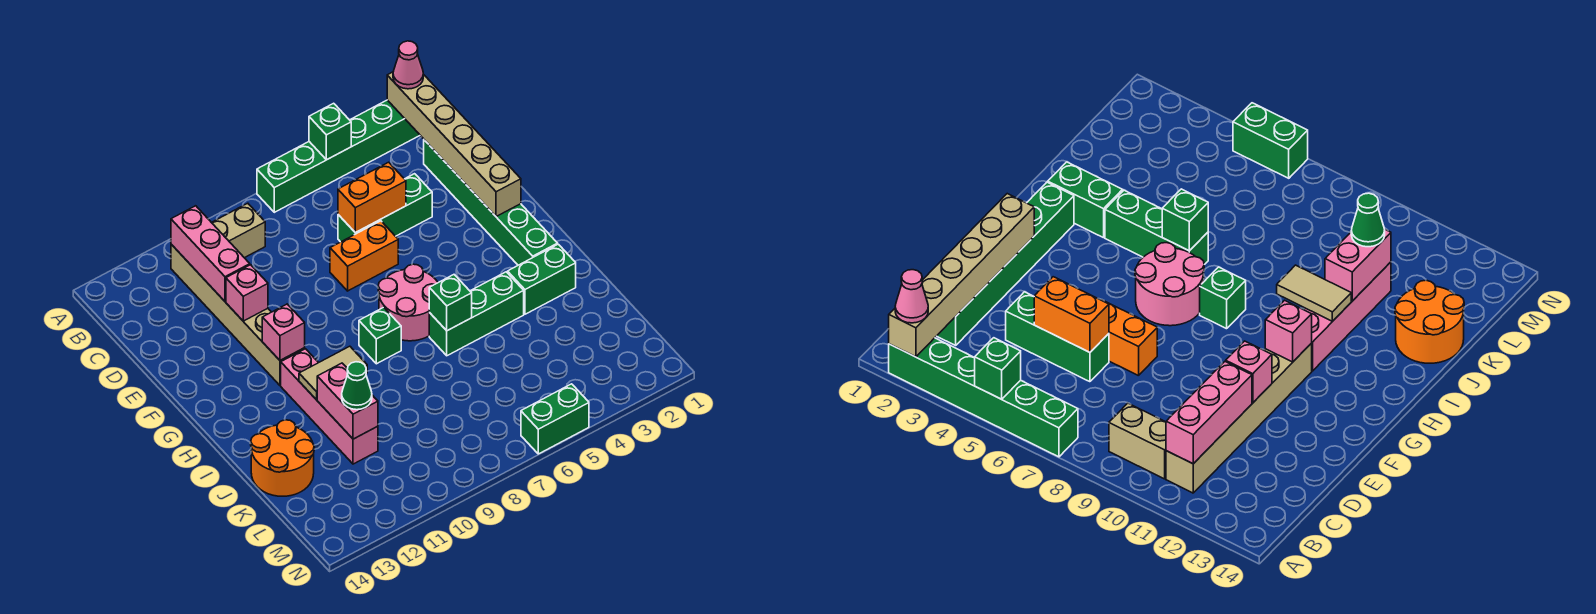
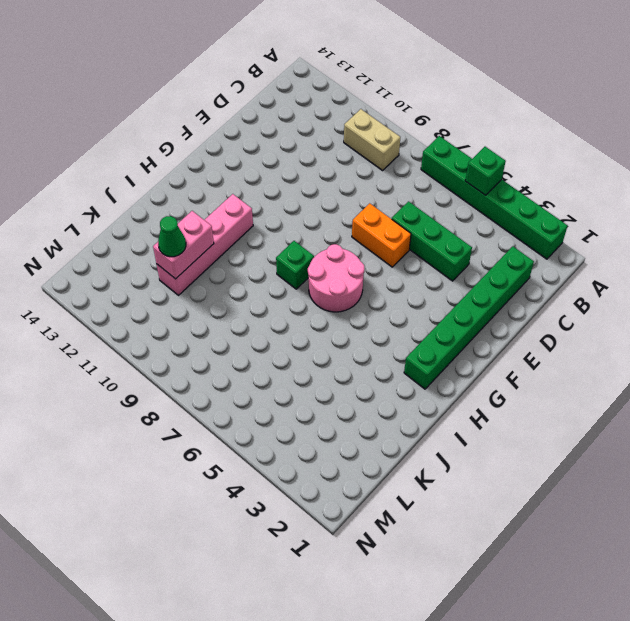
none -> tan brick B11:G11 level 1
none -> green brick I2:I3 level 1
none -> green brick I4:I6 level 1

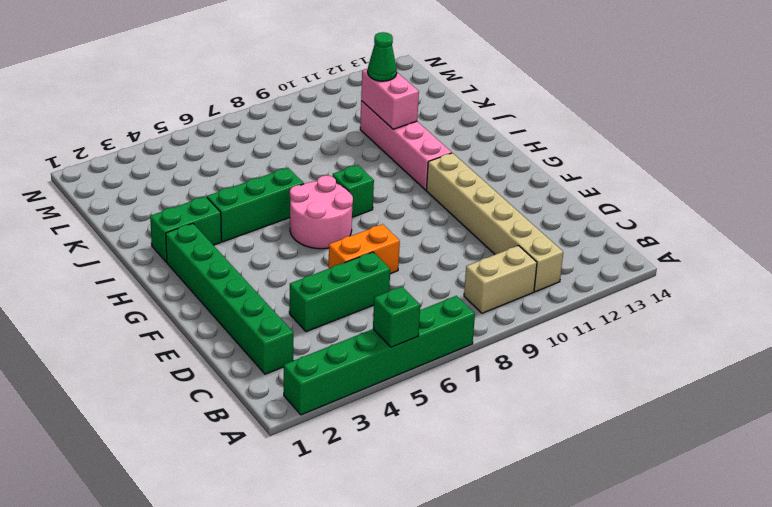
none -> orange round brick J13:K14 level 1
none -> green brick N5:N6 level 1
none -> tan brick A2:F2 level 2

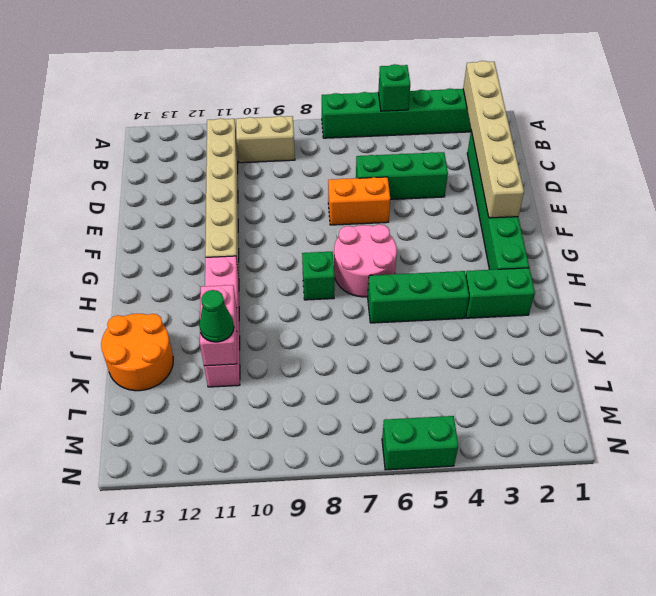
none -> pink brick B11:D11 level 2
none -> orange brick D5:D6 level 2
none -> pink brick E11 level 2

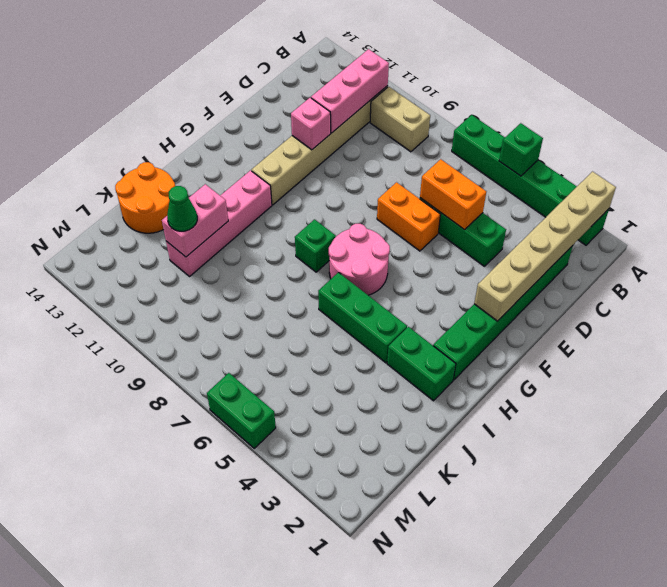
none -> pink brick G11 level 2
none -> green brick I6 level 2
none -> tan tile I10:I11 level 2

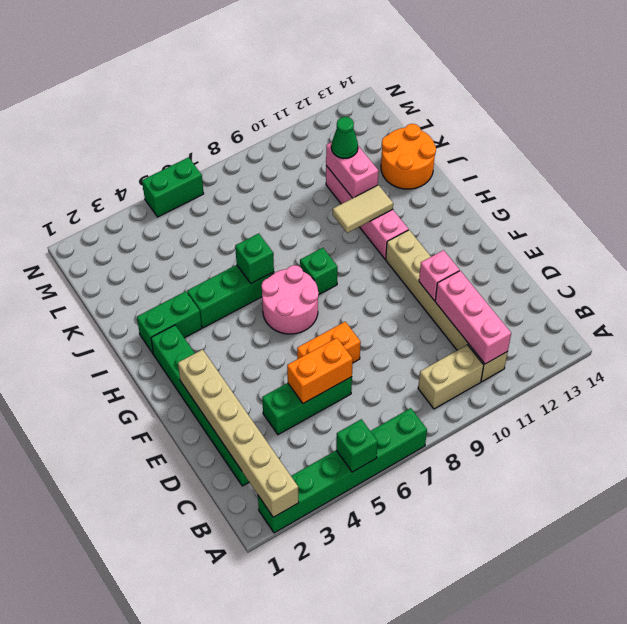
none -> pink brick G11 level 2
none -> pink cone A2 level 3

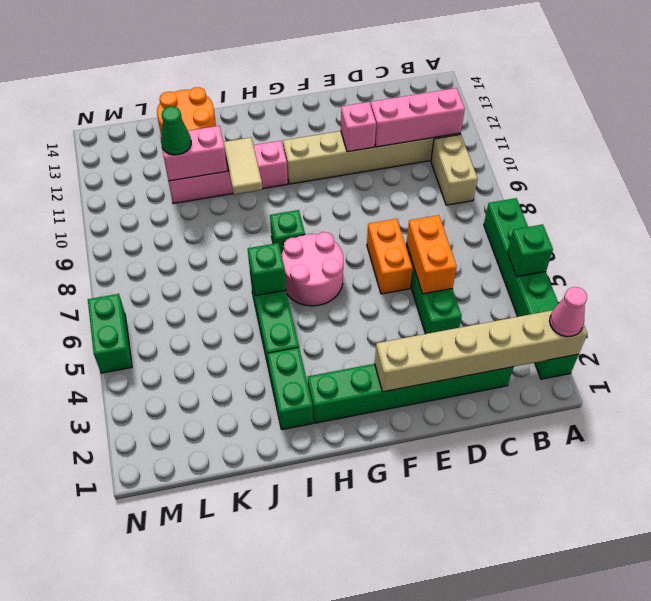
none -> pink brick G11 level 2

